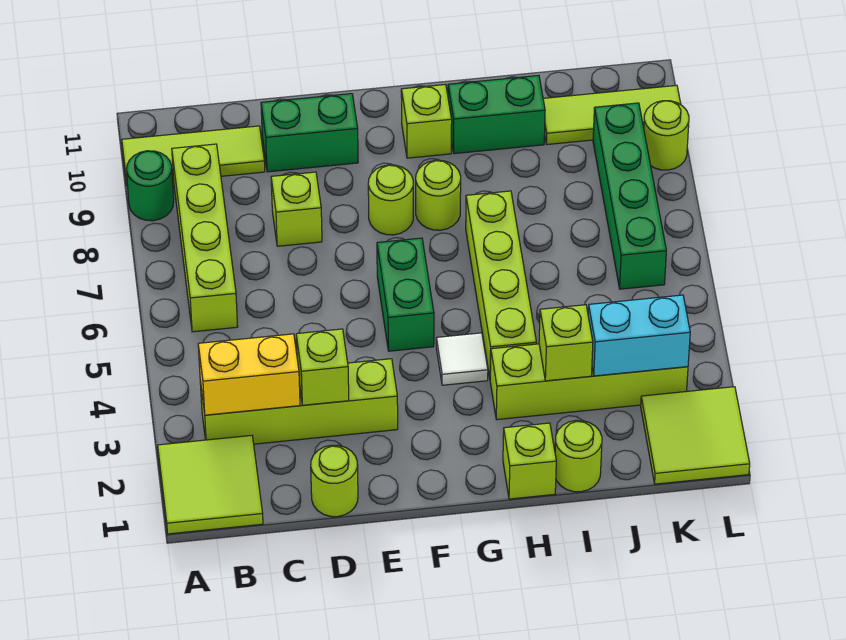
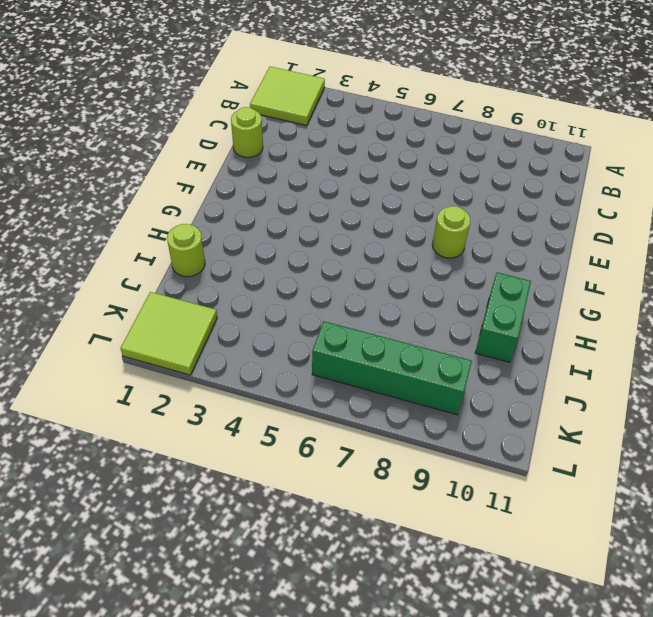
none -> green round brick A9 level 1
none -> lime tile A10:C10 level 1
none -> lime brick B3:E3 level 1

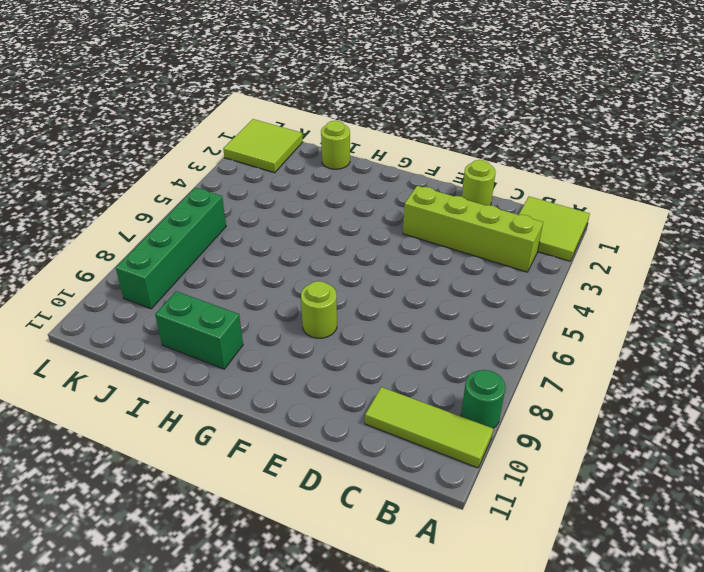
none -> lime brick B6:B9 level 1
none -> lime brick D8 level 1
none -> green brick D10:E10 level 1

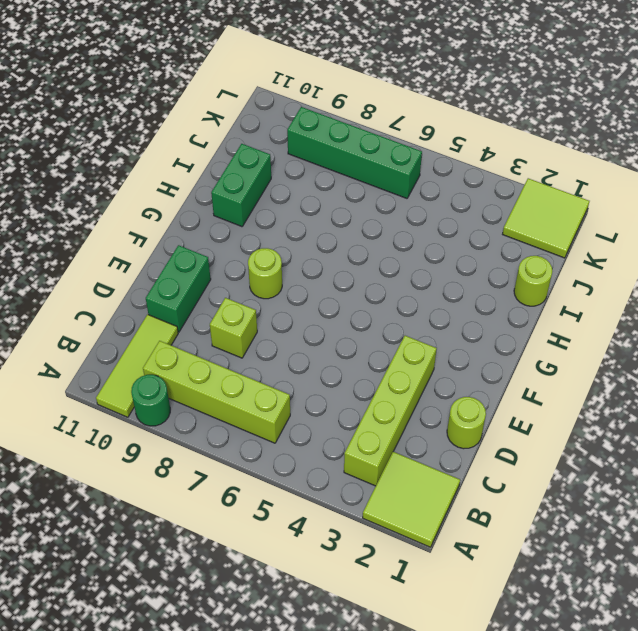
none -> green brick F5:F6 level 1
none -> white tile G4 level 1
none -> lime round brick G8 level 1

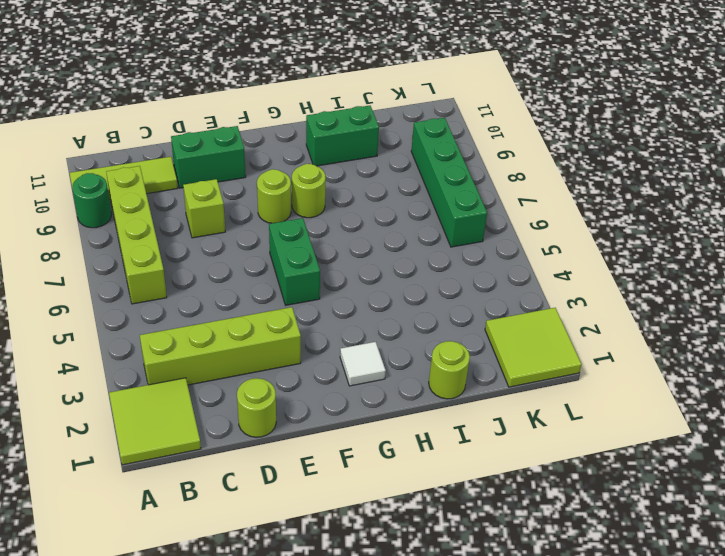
white tile G2 level 1 -> white tile G4 level 1
none -> lime brick G10 level 1
none -> lime brick H1 level 1
none -> lime brick H3:K3 level 1

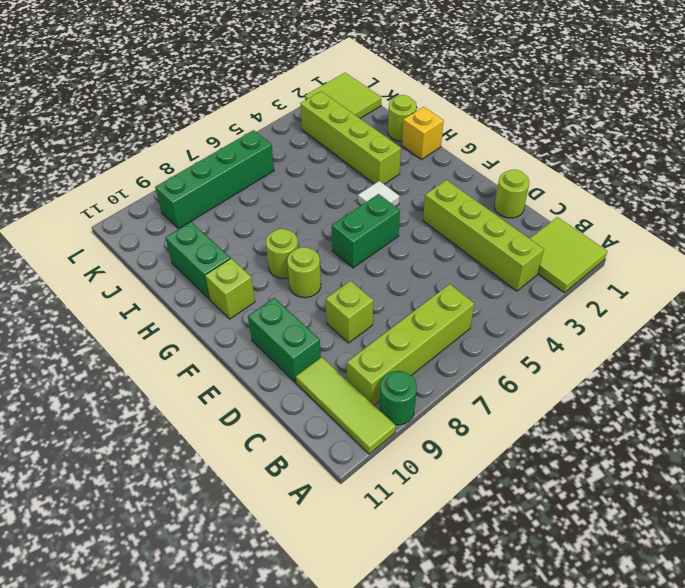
yellow brick H1 level 1 -> lime brick H1 level 1
none -> lime brick H4:H7 level 1
none -> lime tile J10:L10 level 1
none -> lime round brick L9 level 1

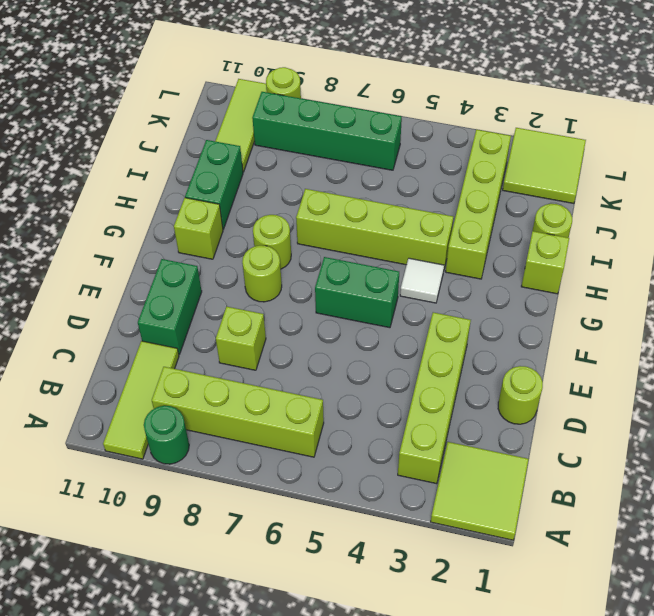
none -> yellow brick B3:C3 level 2
none -> lime brick D3 level 2
none -> lime brick I3 level 2

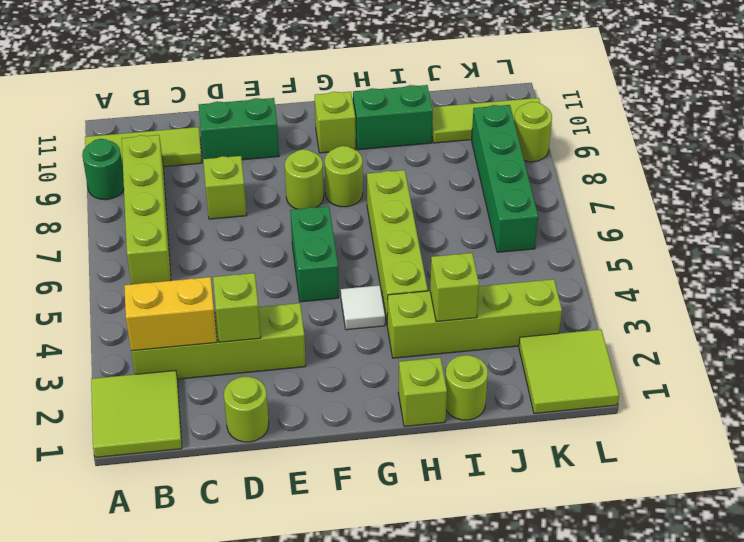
none -> cyan brick J3:K3 level 2

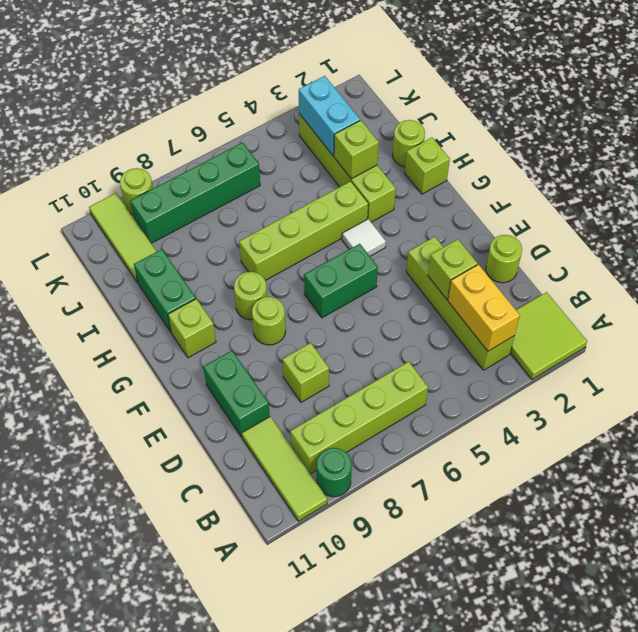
none -> lime tile K1:L2 level 1

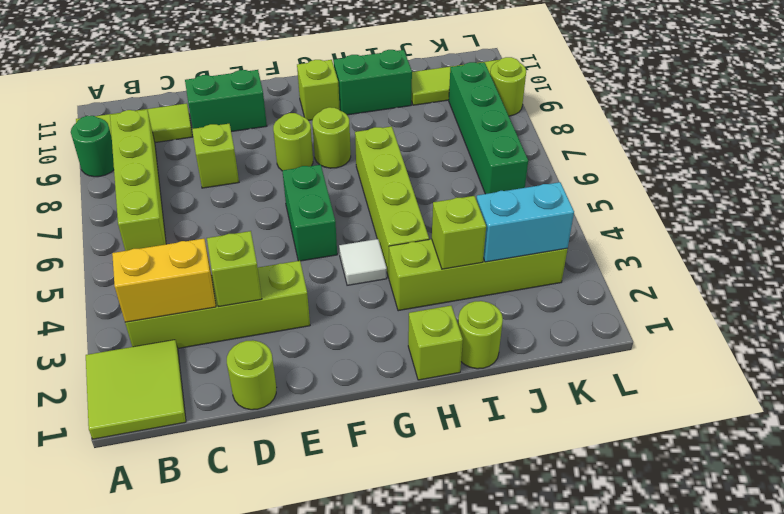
none -> lime tile K1:L2 level 1

